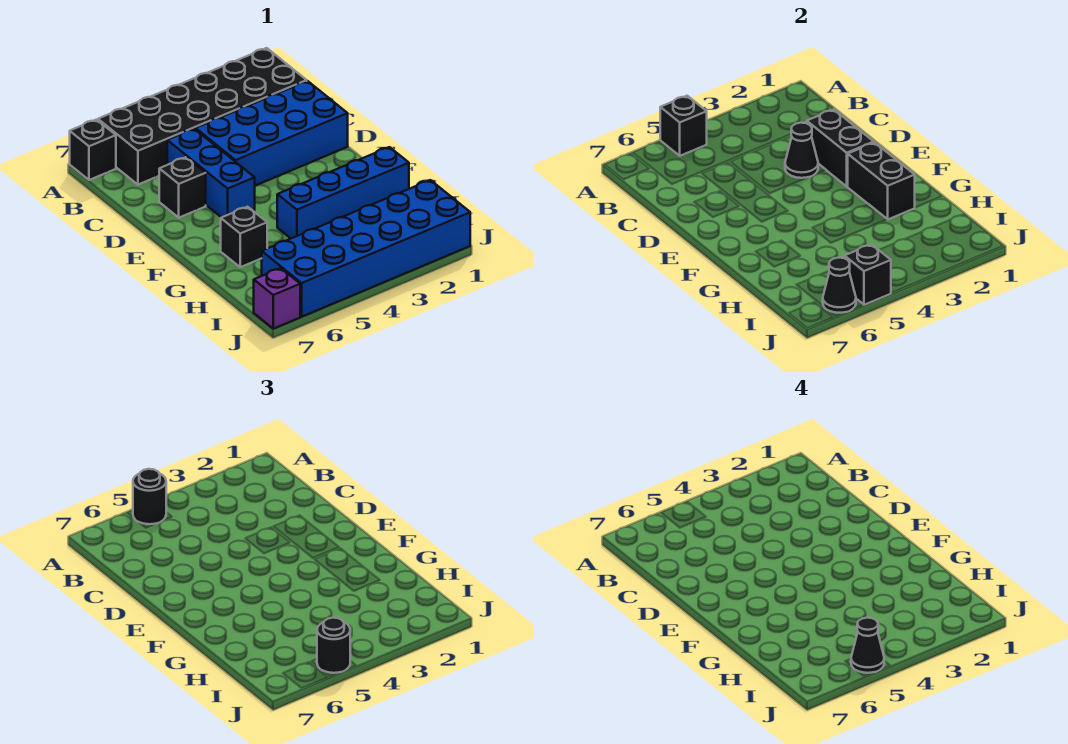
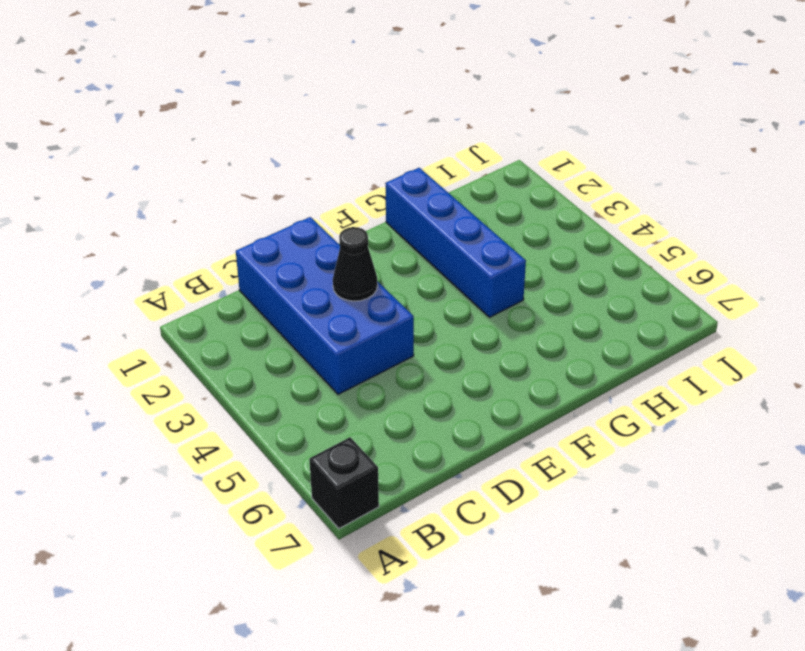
none -> black brick A1:B6 level 1
none -> blue brick C5:E5 level 1
none -> black brick D6 level 1

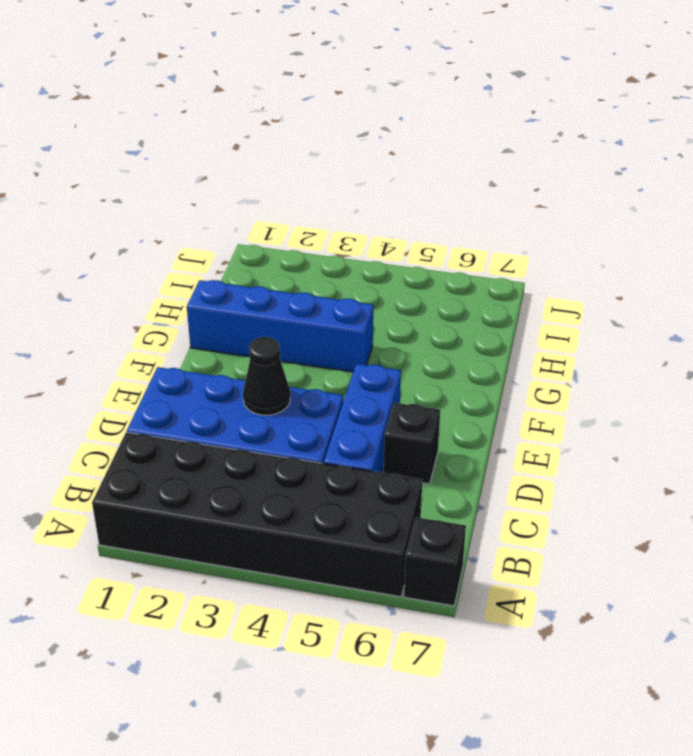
none -> black brick G6 level 1
none -> blue brick I1:J6 level 1
none -> purple brick J7 level 1

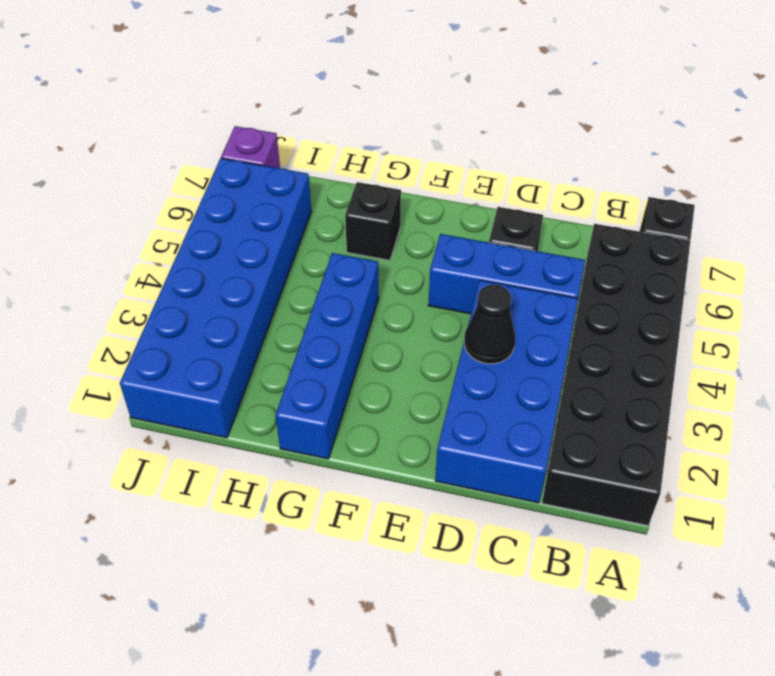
none -> black brick A5 level 2
none -> black brick D2:E2 level 2
none -> black brick F2:G2 level 2

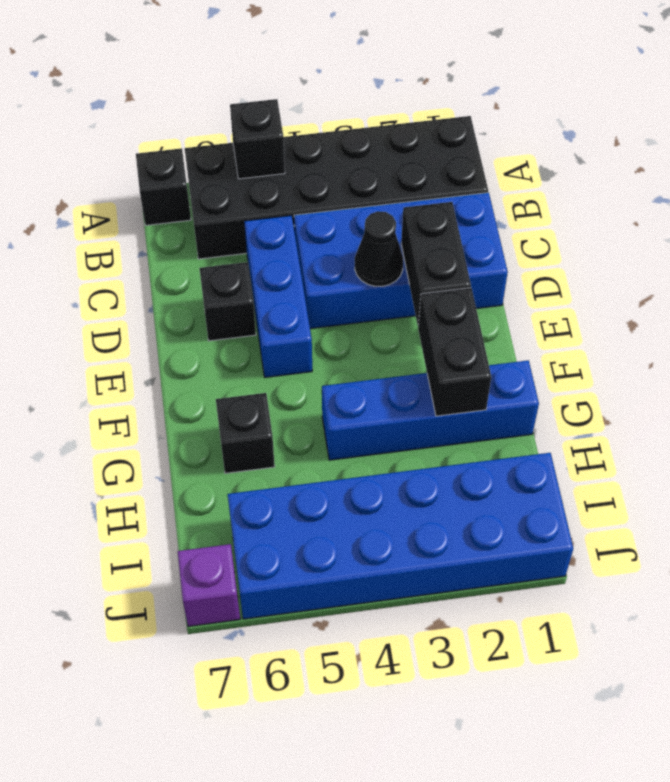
none -> black brick J5 level 2
none -> black cone J6 level 2
none -> black round brick A5 level 3

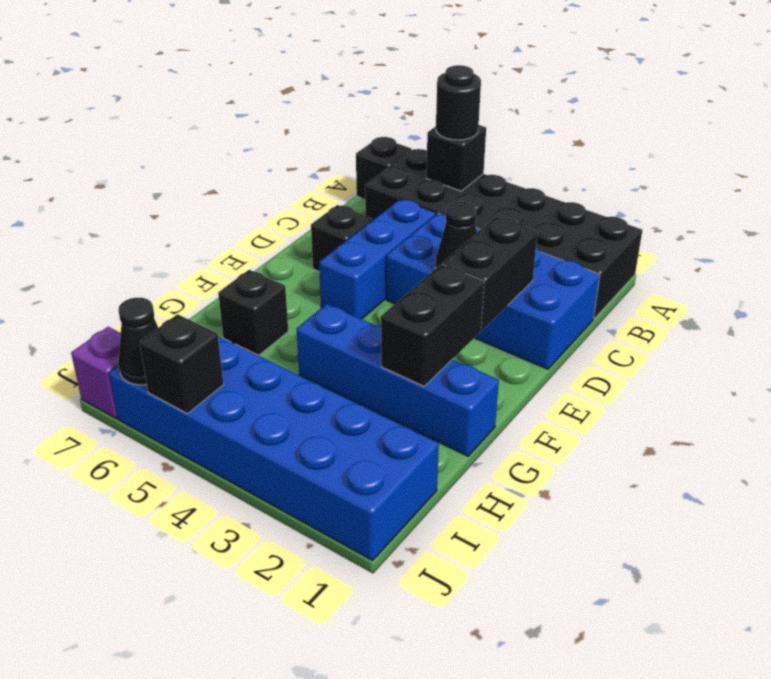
none -> black round brick J5 level 3
none -> black cone J5 level 4

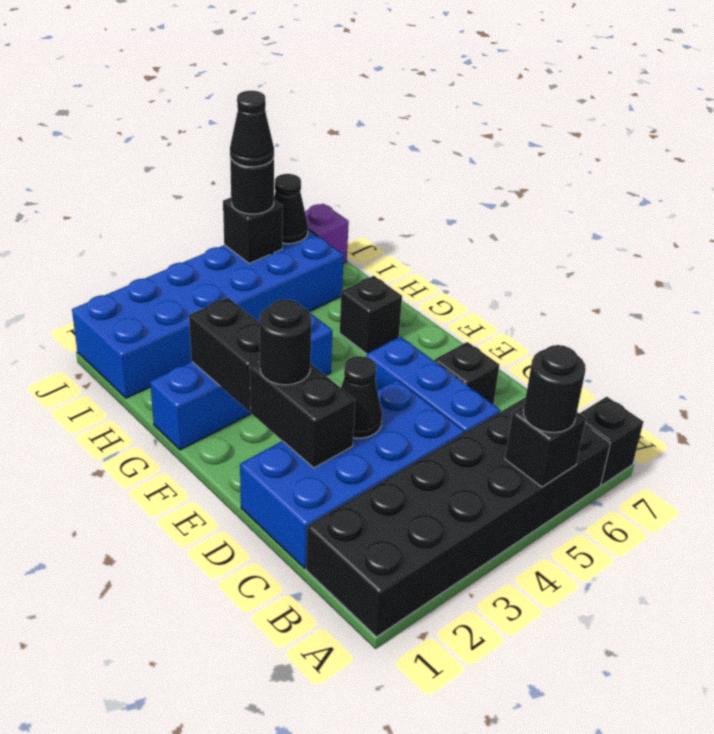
black round brick E2 level 3 -> none

